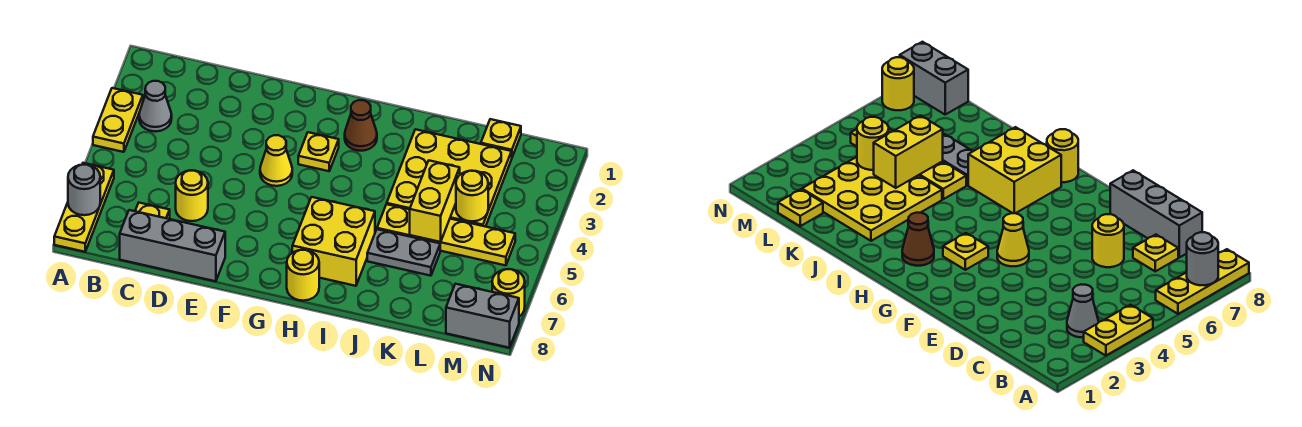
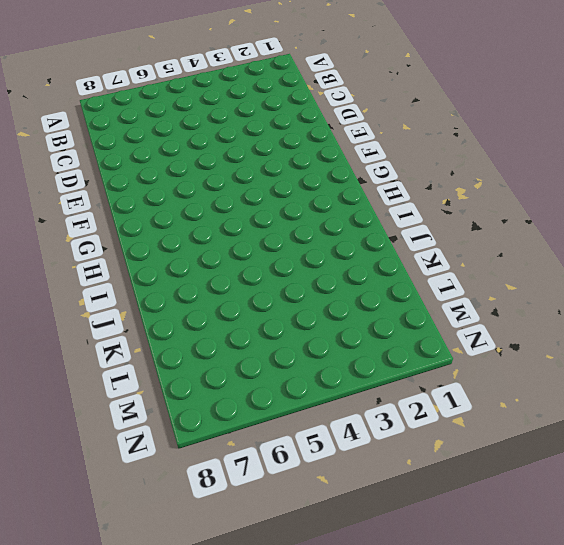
none -> yellow plate A3:A4 level 1
none -> yellow plate A6:A8 level 1
none -> grey cone B3 level 1

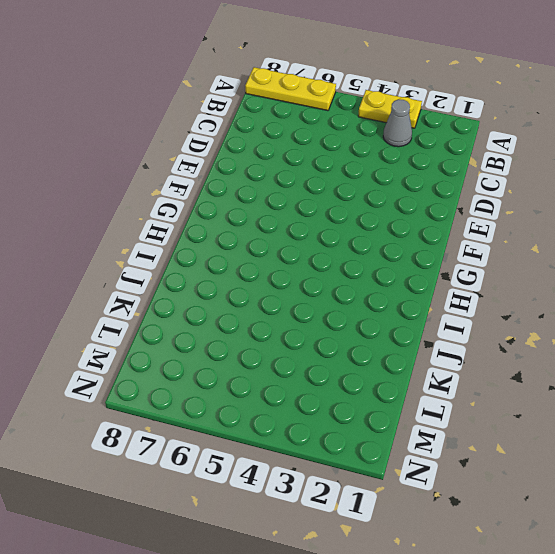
none -> yellow plate C7 level 1
none -> grey brick C8:E8 level 1
none -> yellow round brick D6 level 1

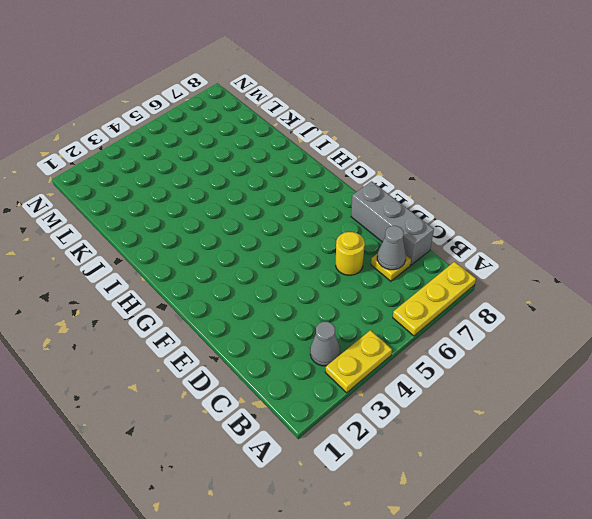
grey cone C7 level 2 -> none
none -> yellow cone F4 level 1
none -> yellow plate G3 level 1
none -> brown cone H2 level 1

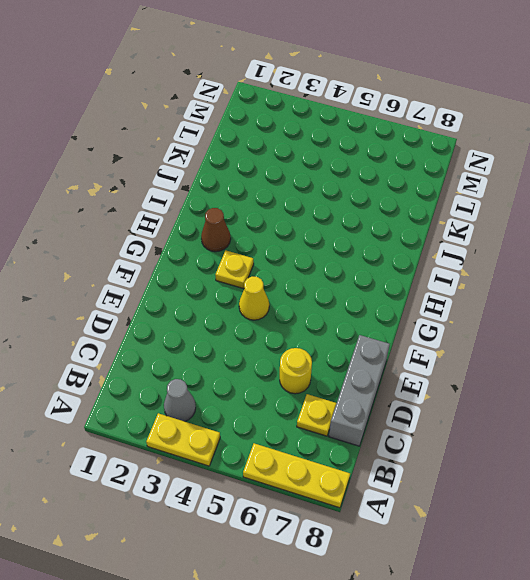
none -> yellow brick H6:I7 level 1
none -> yellow round brick H8 level 1
none -> yellow plate J2:L4 level 1

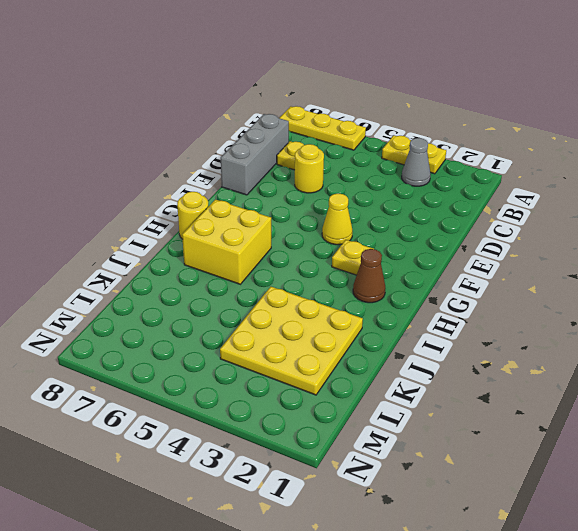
none -> yellow plate J5:M5 level 1
none -> grey plate J6:K6 level 1
none -> yellow plate L1 level 1

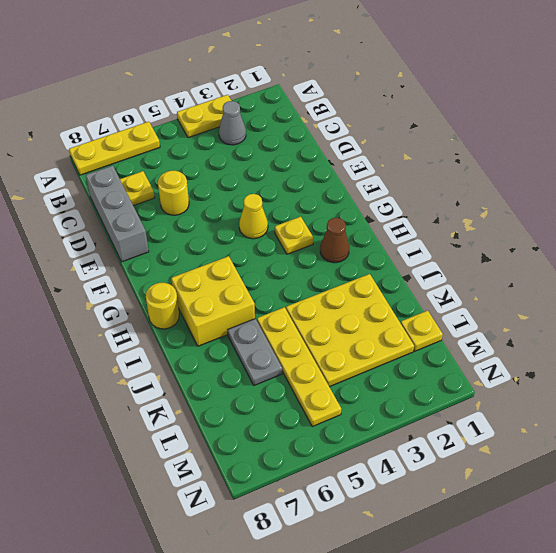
none -> grey brick M8:N8 level 1
none -> yellow round brick N7 level 1
none -> grey round brick A7 level 2

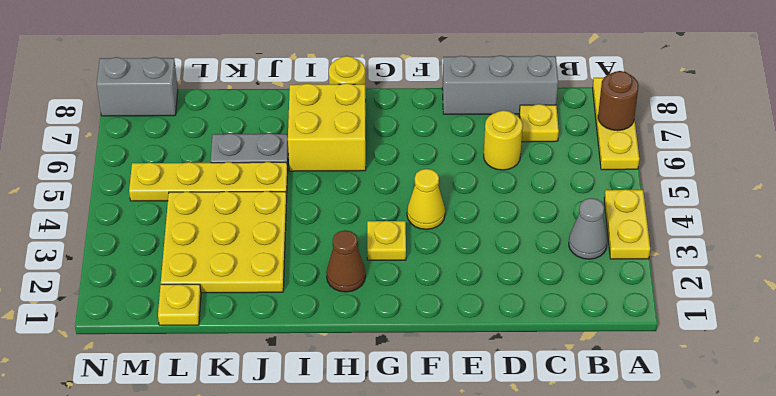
brown round brick A7 level 2 -> grey round brick A7 level 2
none -> yellow round brick N7 level 1
none -> yellow brick K4:K5 level 2
none -> yellow round brick L4 level 2

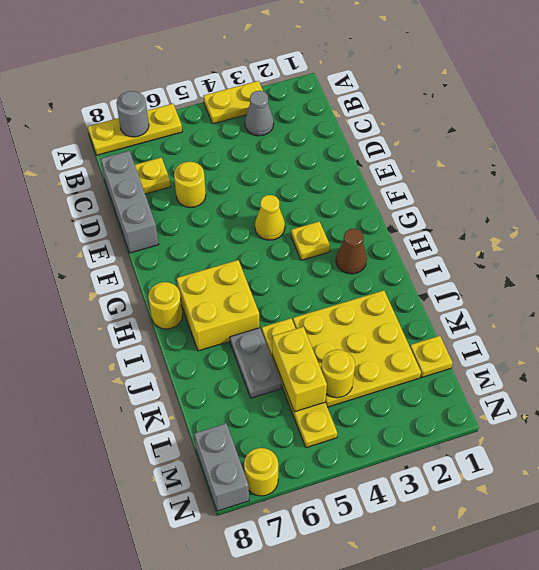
yellow brick K5:L5 level 2 -> yellow brick K4:K5 level 2

